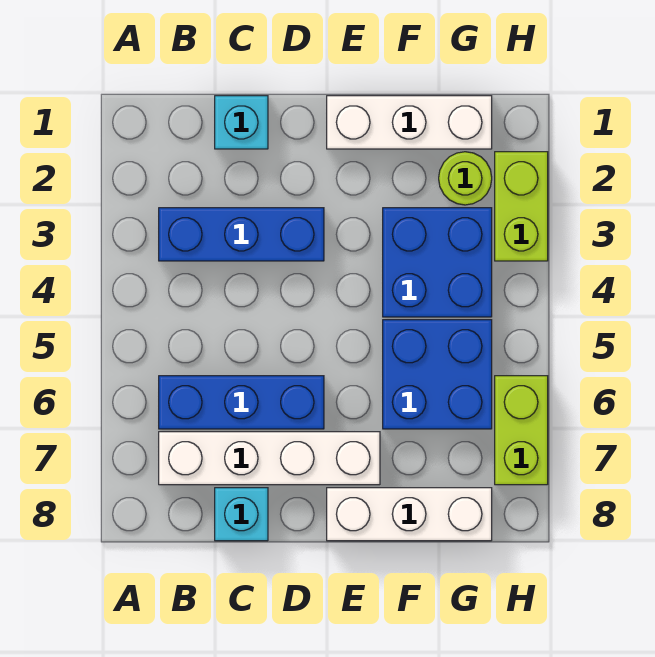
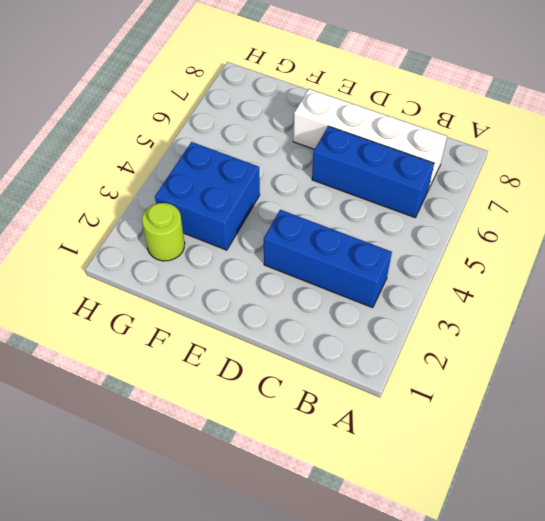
none -> cyan brick C1 level 1
none -> cyan brick C8 level 1
none -> white brick E1:G1 level 1

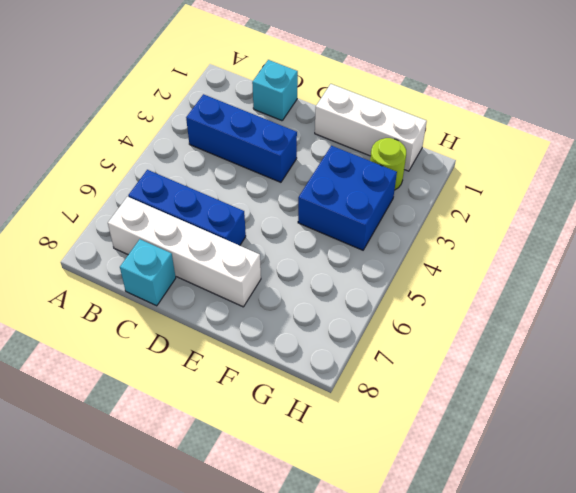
none -> white brick E8:G8 level 1
none -> blue brick F5:G6 level 1
none -> lime brick H2:H3 level 1

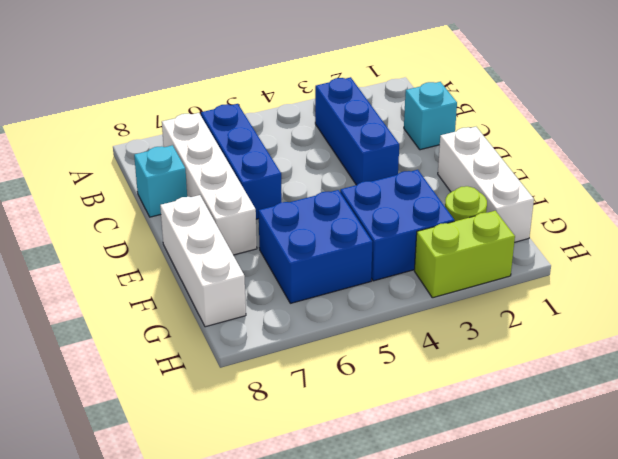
none -> lime brick H6:H7 level 1

